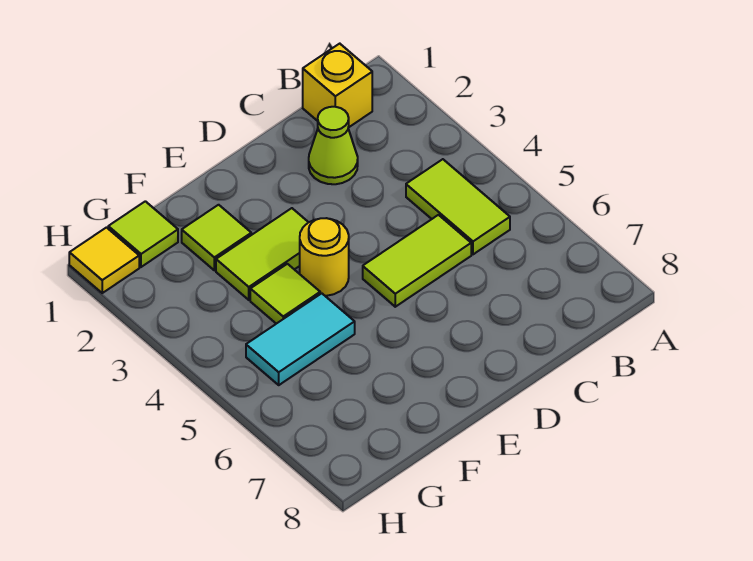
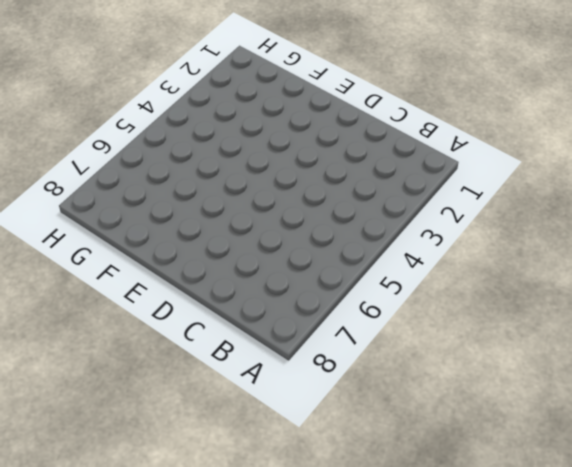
none -> yellow brick B1 level 1
none -> lime tile B4:B5 level 1

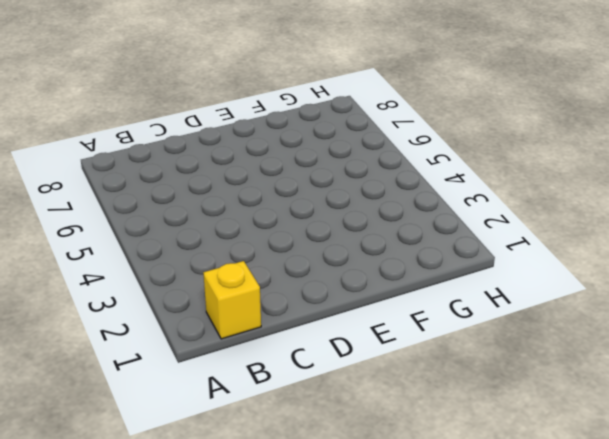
none -> lime tile B4:B5 level 1
none -> lime cone C2 level 1

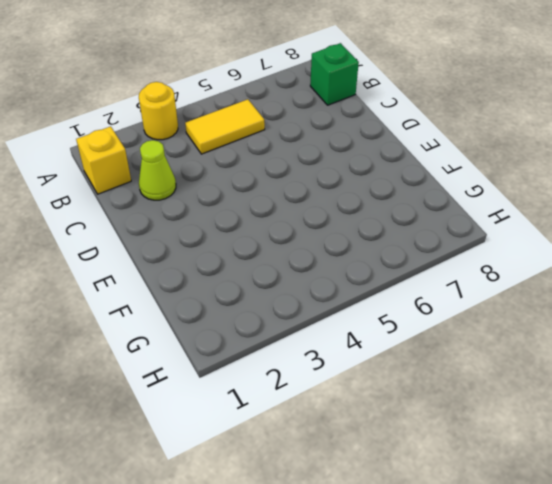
yellow round brick A3 level 1 -> yellow round brick E4 level 1
yellow tile B4:B5 level 1 -> lime tile B4:B5 level 1
green brick B8 level 1 -> none
none -> lime tile C5:D5 level 1
none -> lime tile E3:F3 level 1

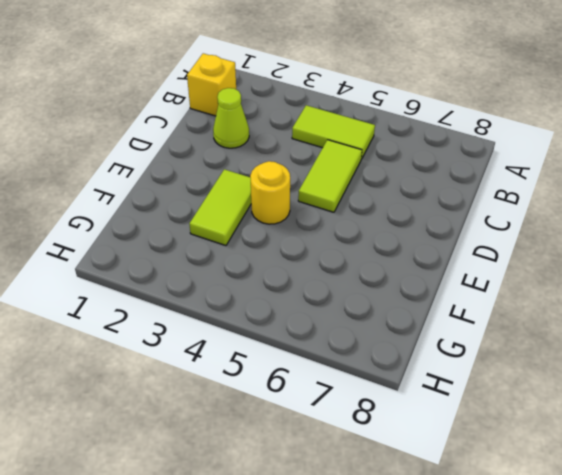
none -> lime tile F2 level 1
none -> lime tile F4 level 1

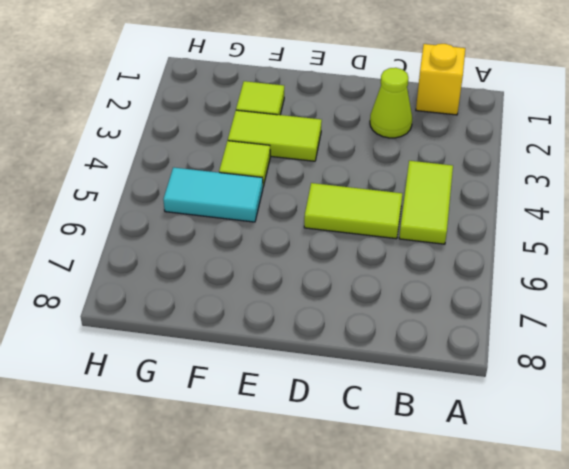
none -> yellow round brick E4 level 1
none -> lime tile G1 level 1

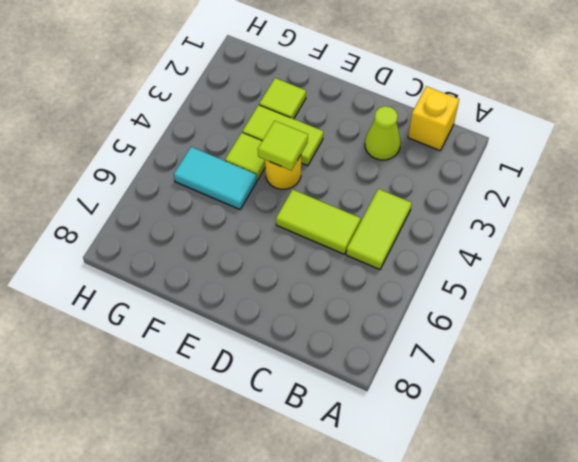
lime tile E4 level 2 -> lime tile G1 level 1
none -> yellow tile H1 level 1

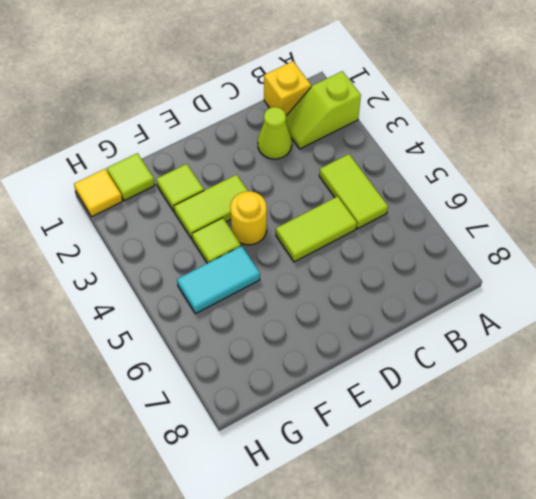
lime slope A2:B2 level 1 top A -> none

